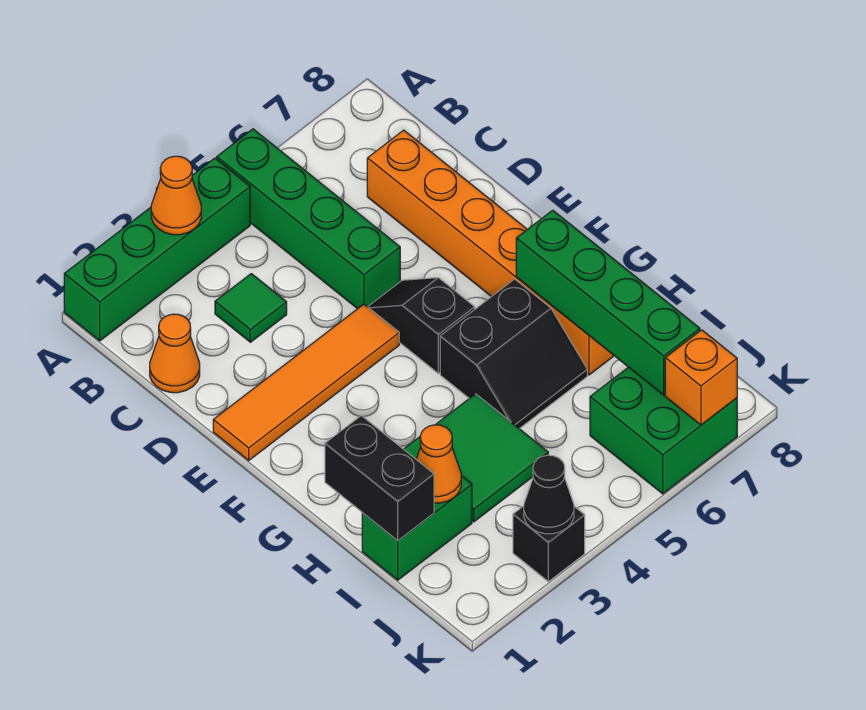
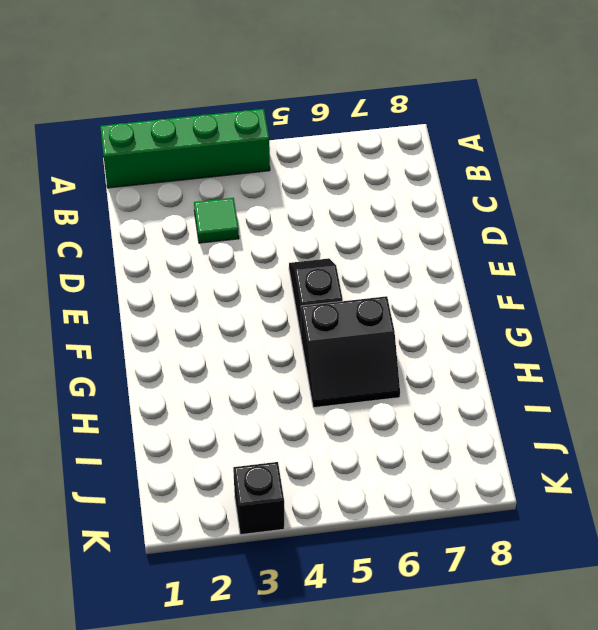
none -> green brick A5:D5 level 1
none -> orange cone C1 level 1
none -> orange brick C7:H7 level 1

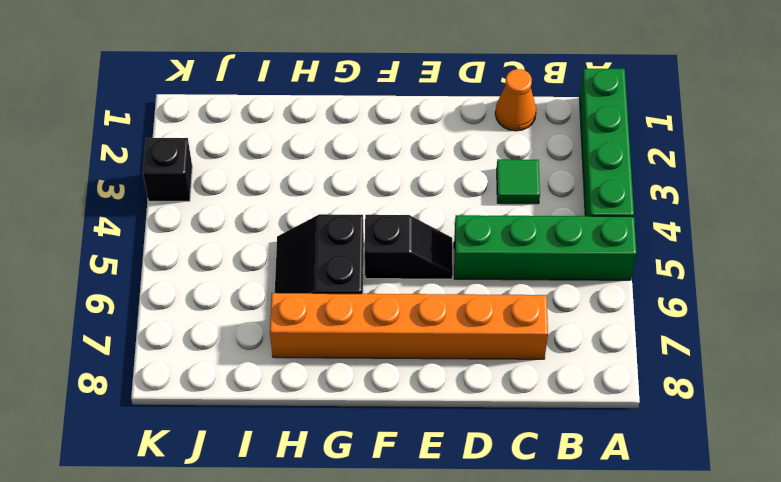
none -> orange tile E1:E4 level 1
none -> green tile H3:I4 level 1
none -> green brick I1:I2 level 1

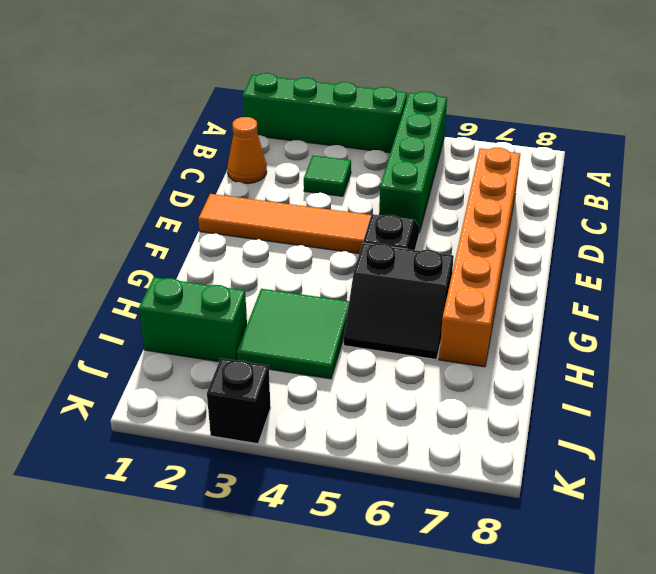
none -> green brick J6:K7 level 1
none -> orange cone A3 level 2
none -> green brick G7:J7 level 2

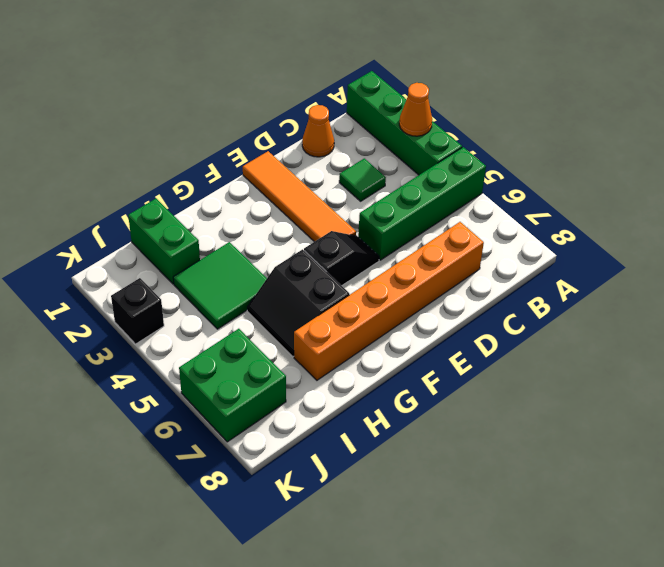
none -> green brick G7:J7 level 2
none -> black brick H1:I1 level 2
none -> orange cone I2 level 2

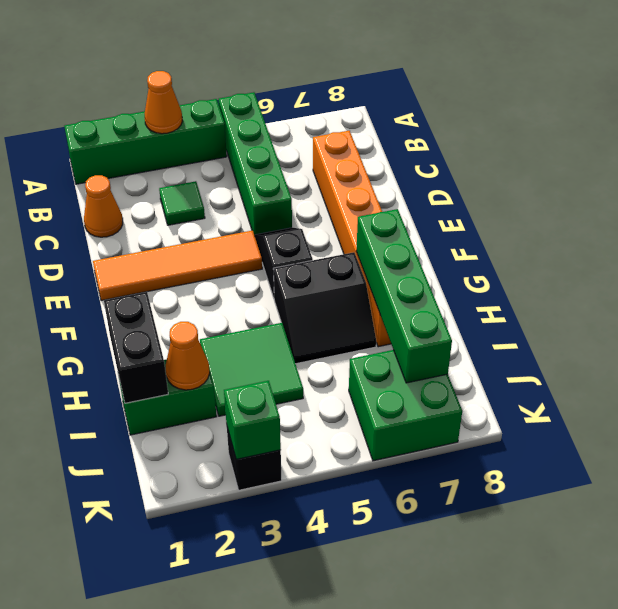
green brick K3 level 2 -> black cone K3 level 2
none -> orange brick K7 level 2

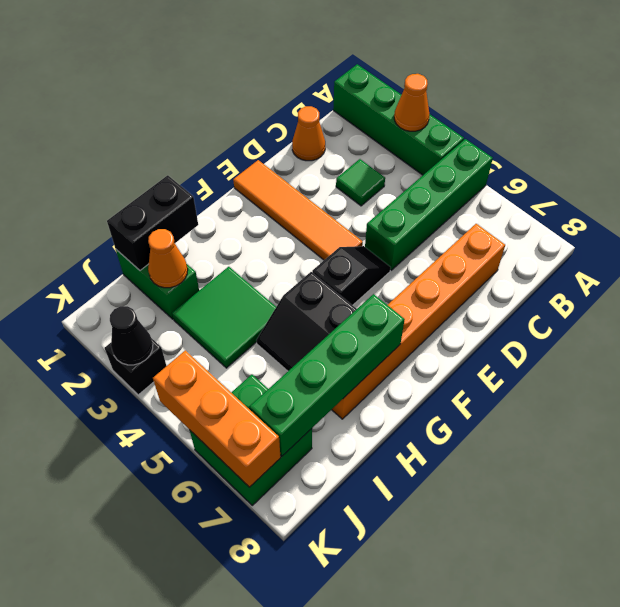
orange brick K5:K7 level 2 -> orange brick K7 level 2

